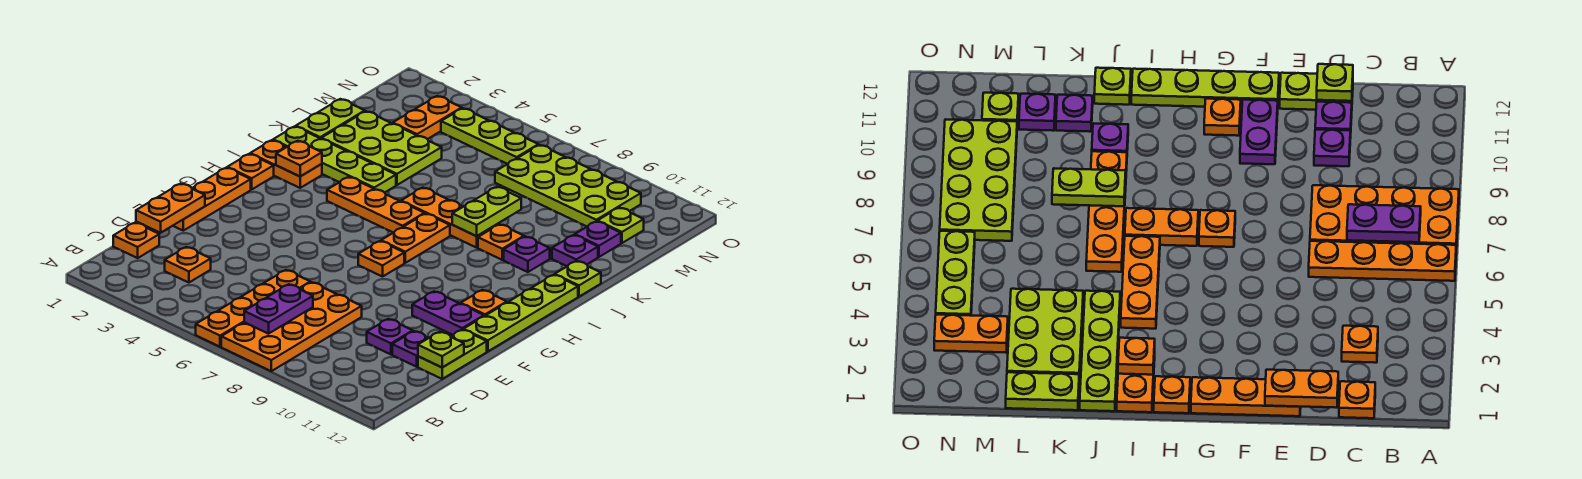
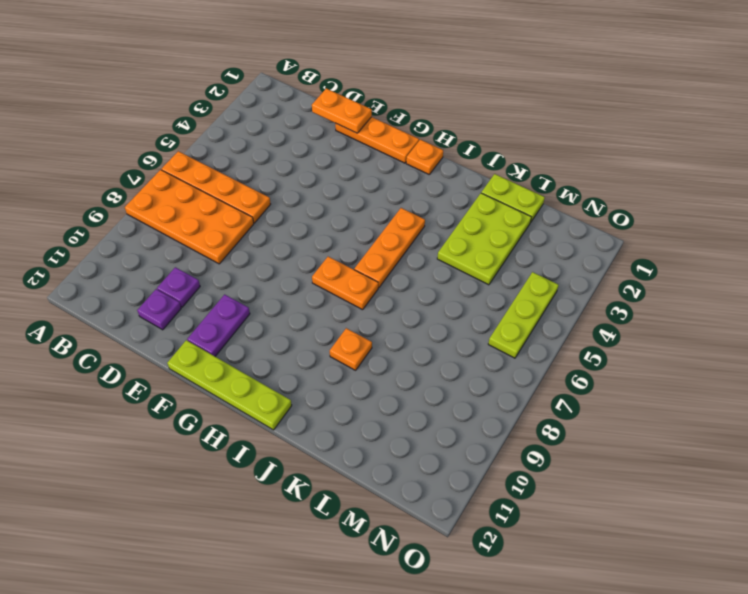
none -> orange plate C1 level 1
none -> orange plate C3 level 1
none -> lime plate D12:E12 level 1
none -> orange plate G7 level 1

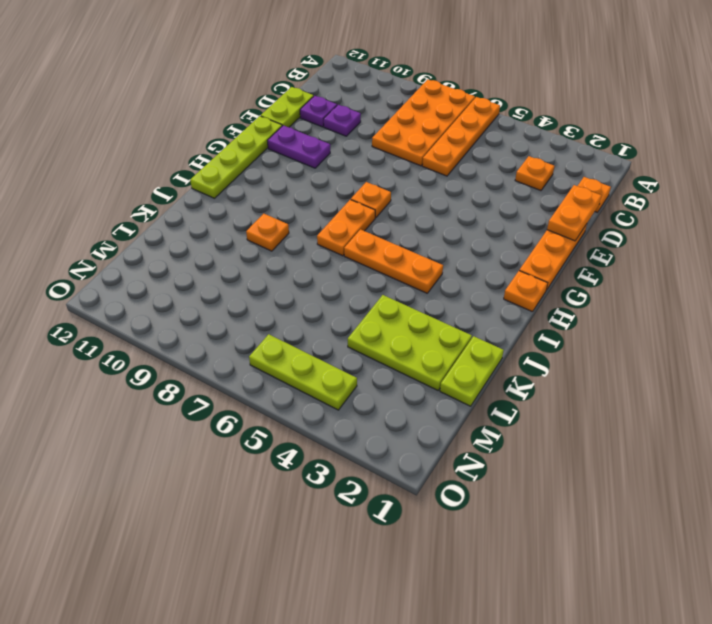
none -> orange plate G11 level 1
none -> orange plate I1:I2 level 1
none -> lime plate J1:J4 level 1
none -> orange plate J6:J8 level 1

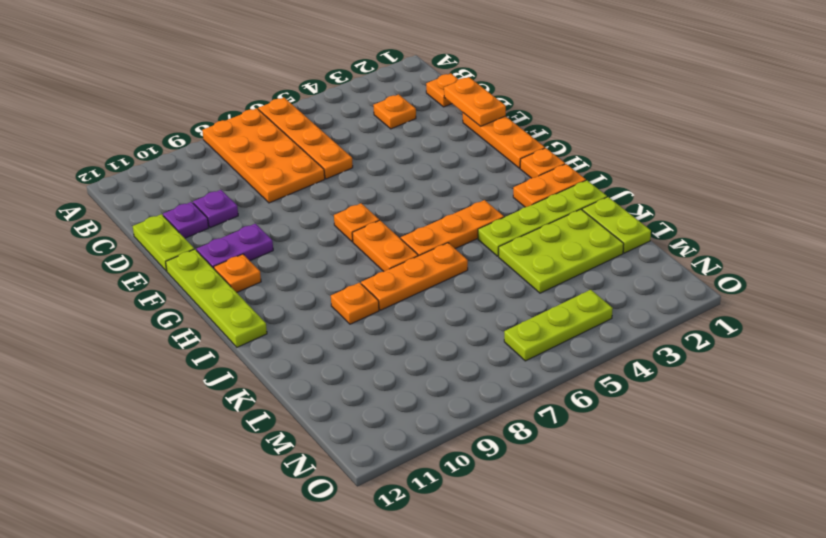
none -> purple plate J10 level 1
none -> lime plate J12 level 1
none -> purple plate K11 level 1
none -> purple plate L11 level 1

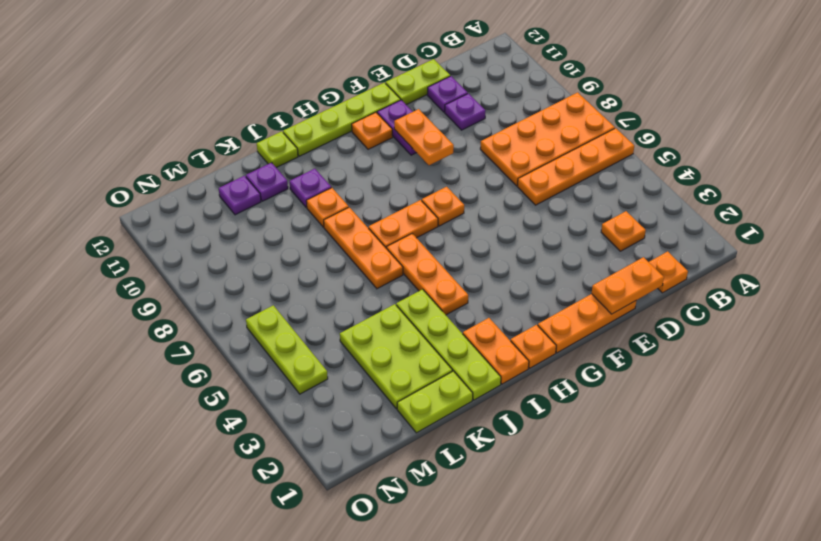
orange plate F9:F10 level 2 -> orange plate M3:N3 level 1
none -> lime plate M7:N10 level 1
none -> lime plate M11 level 1
none -> purple plate B7:C7 level 2
none -> lime plate D12 level 2

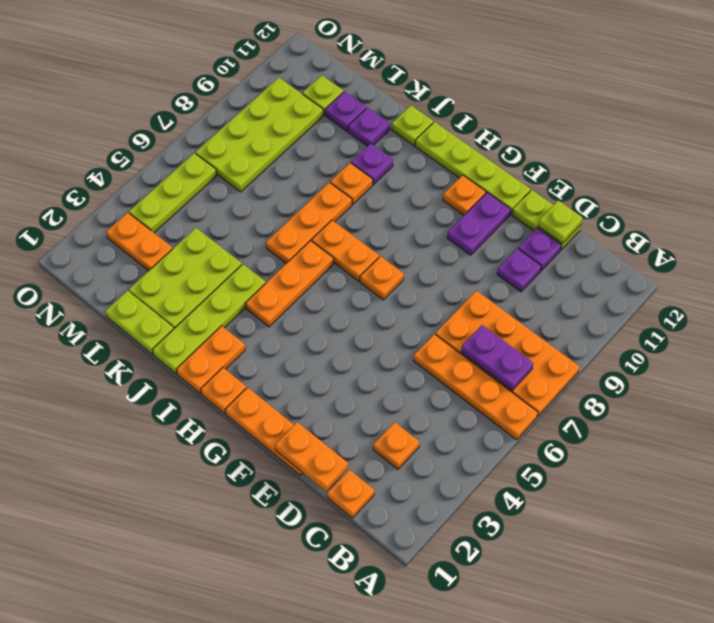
none -> orange plate I2 level 2
none -> lime plate J8:K8 level 2

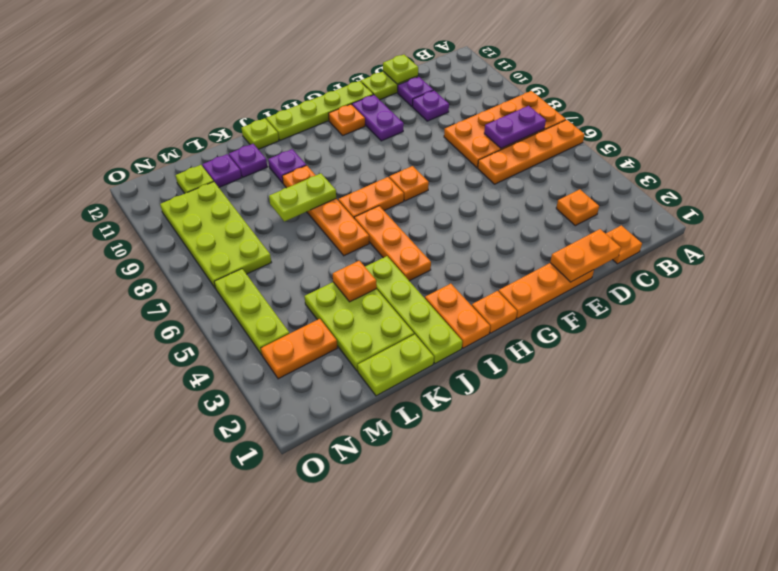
orange plate K4 level 2 -> orange plate I2 level 2

